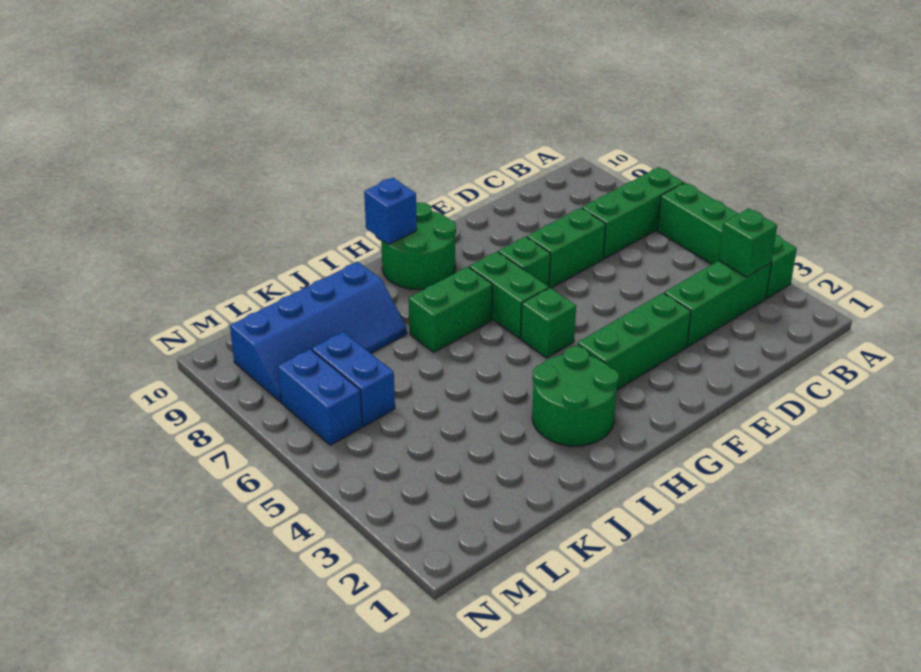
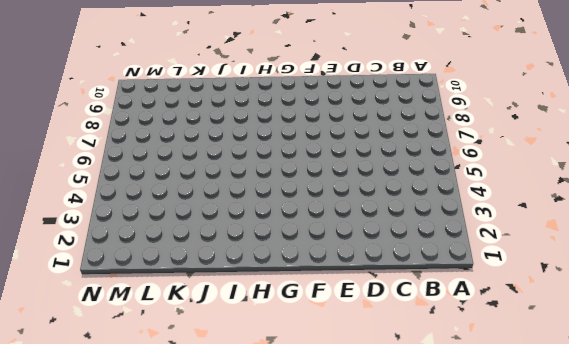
none -> green brick A3:A6 level 1
none -> green brick A7:C7 level 1
none -> green brick B3:D3 level 1

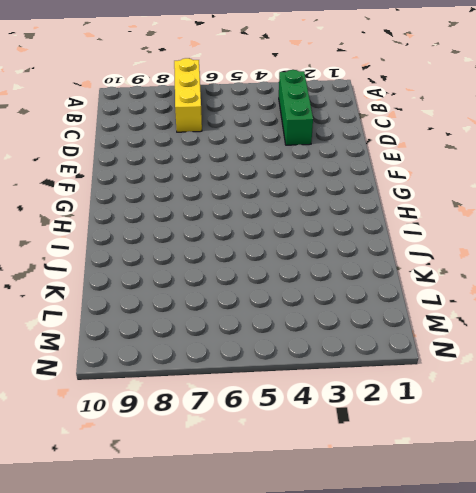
yellow brick A7:C7 level 1 -> green brick A7:C7 level 1
none -> green brick A3:A6 level 1
none -> green brick D7:E7 level 1
none -> green brick E3:G3 level 1

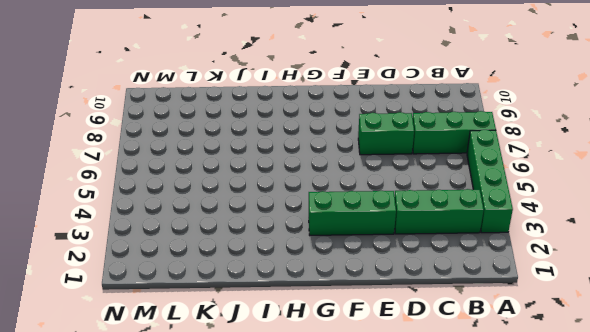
none -> green brick F7 level 1
none -> green brick G5 level 1
none -> green brick G6:G7 level 1

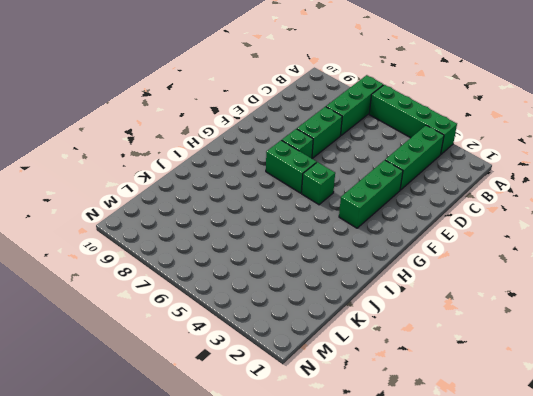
none -> green round brick G9:H10 level 1
none -> green round brick H2:I3 level 1
none -> green brick H7:I7 level 1

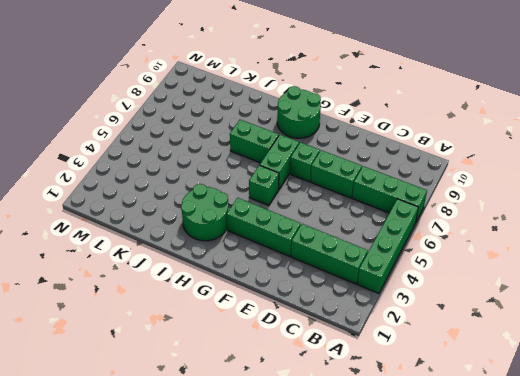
none -> blue slope J8:M9 level 1 top 9
none -> blue brick L6:L7 level 1
none -> blue brick M6:M7 level 1

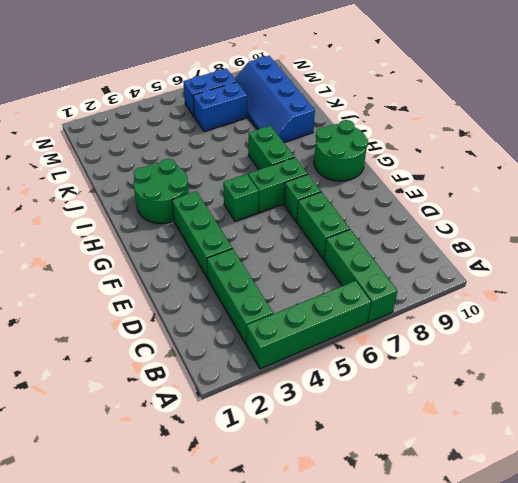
none -> green brick B3 level 2
none -> blue brick H10 level 2

